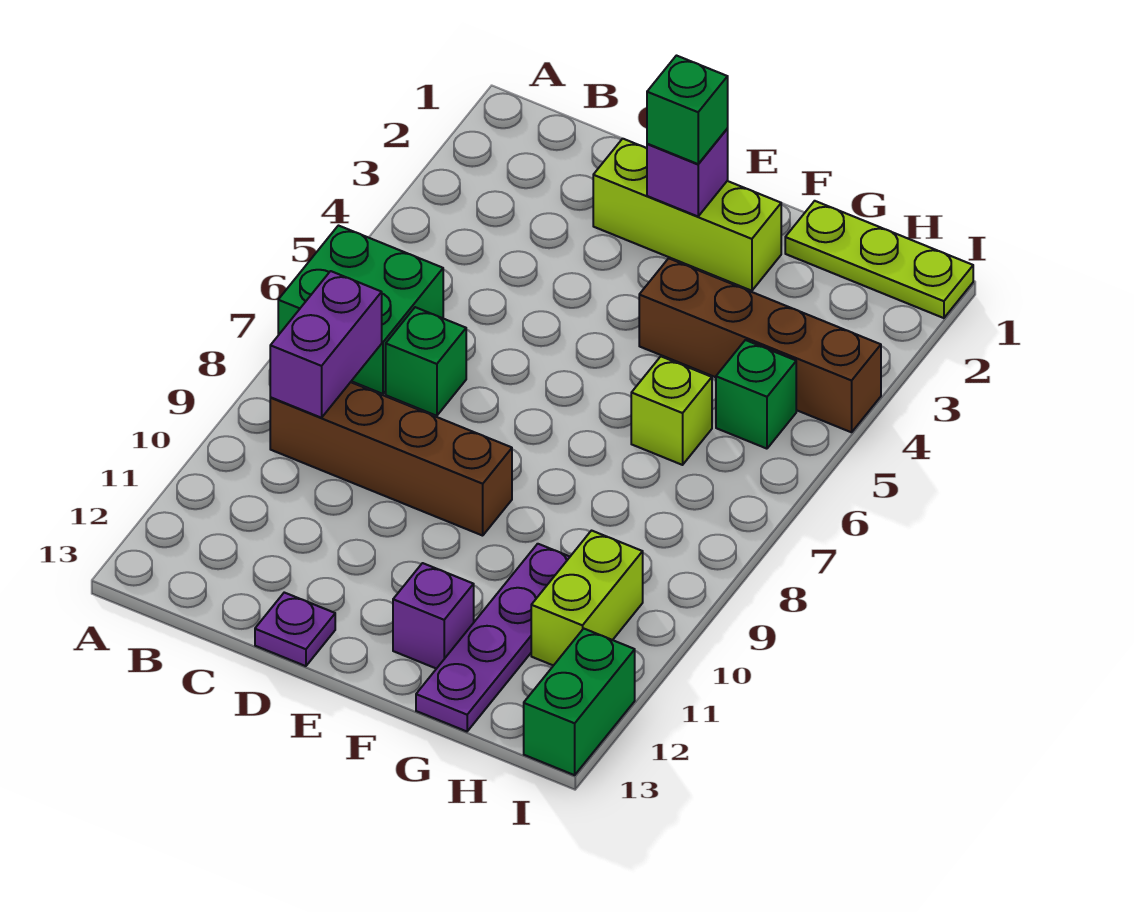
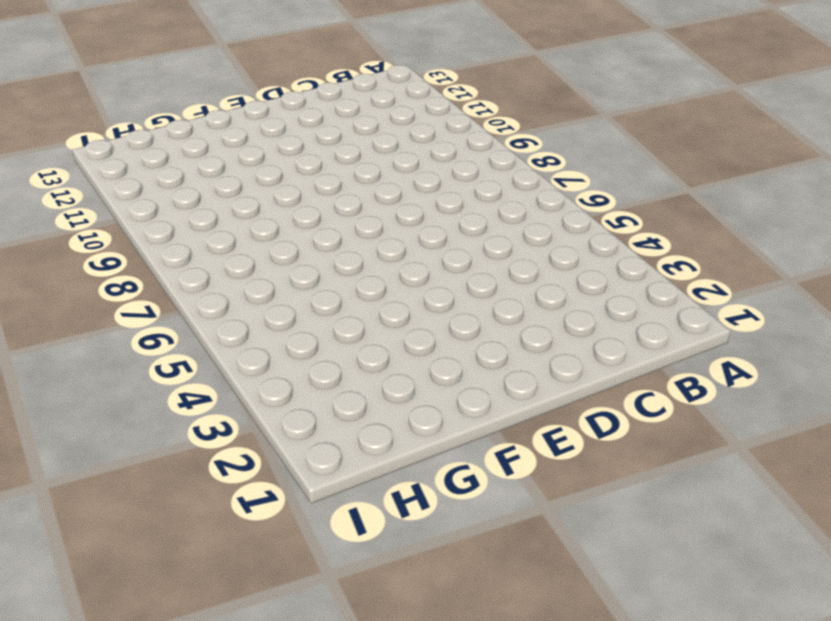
none -> green brick A6:B7 level 1
none -> brown brick B9:E9 level 1
none -> green brick C7 level 1

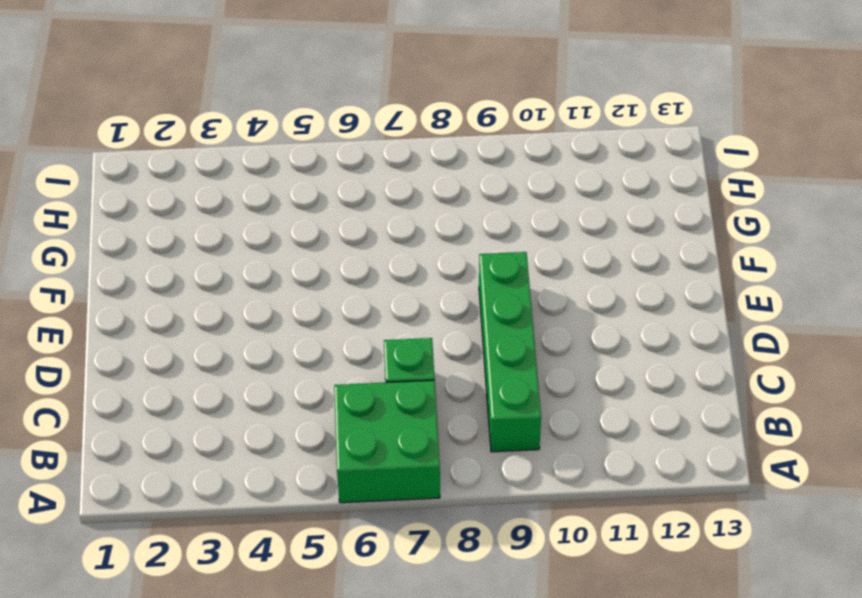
green brick B9:E9 level 1 -> brown brick B9:E9 level 1
none -> lime brick D2:F2 level 1
none -> purple plate D13 level 1
none -> brown brick F4:I4 level 1

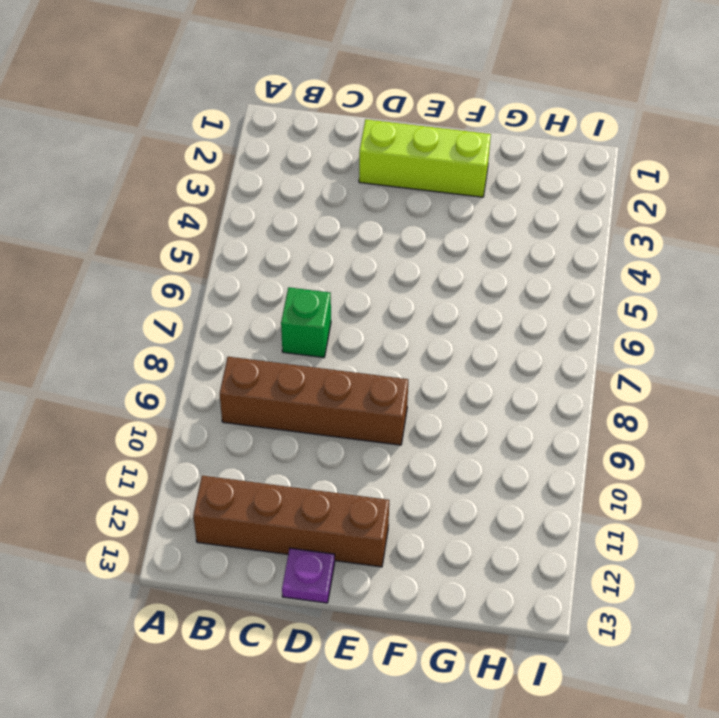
brown brick B12:E12 level 1 -> brown brick F4:I4 level 1
none -> green brick A6:B7 level 1
none -> purple brick F12 level 1
none -> lime plate G1:I1 level 1

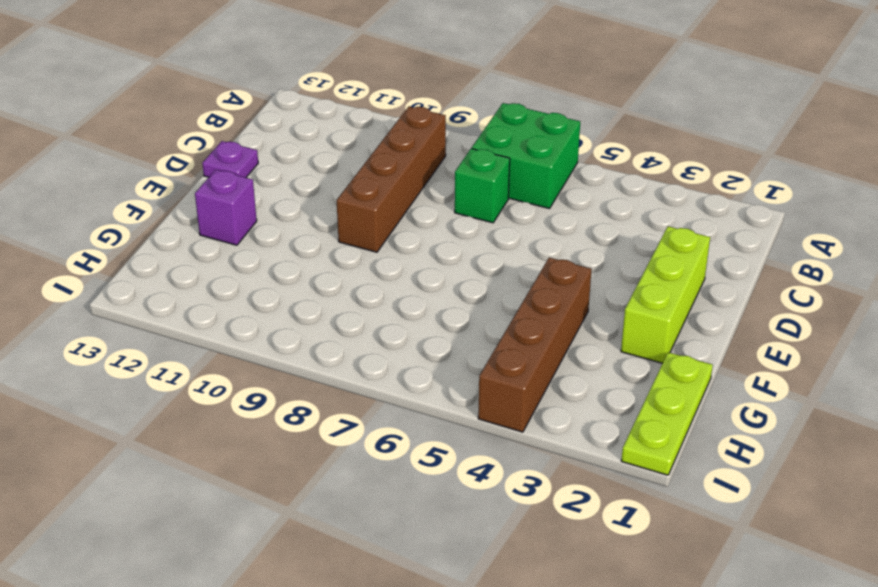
none -> lime brick G6 level 1
none -> purple plate G10:G13 level 1
none -> green brick H5 level 1

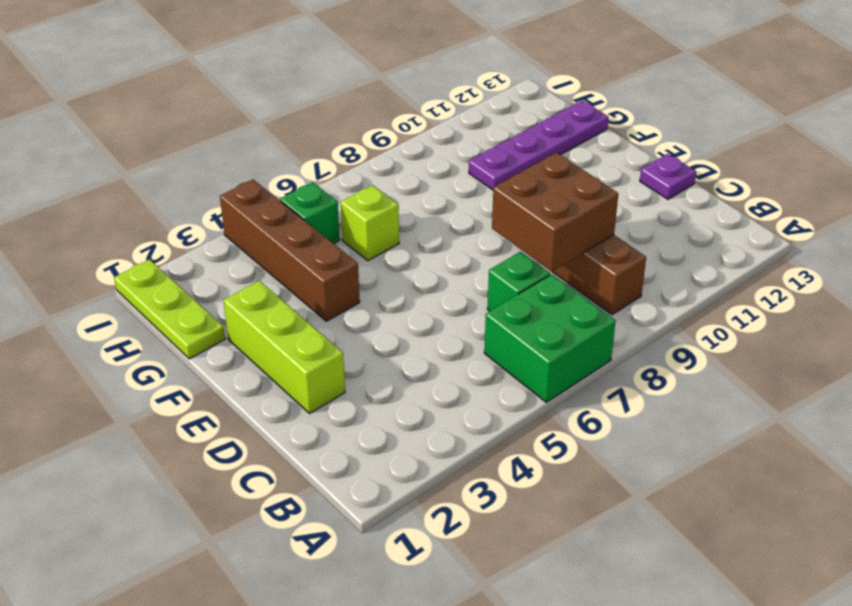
brown brick C8:D9 level 2 -> none
none -> purple brick F12 level 1
none -> lime brick H10:H11 level 1
none -> green brick I12:I13 level 1

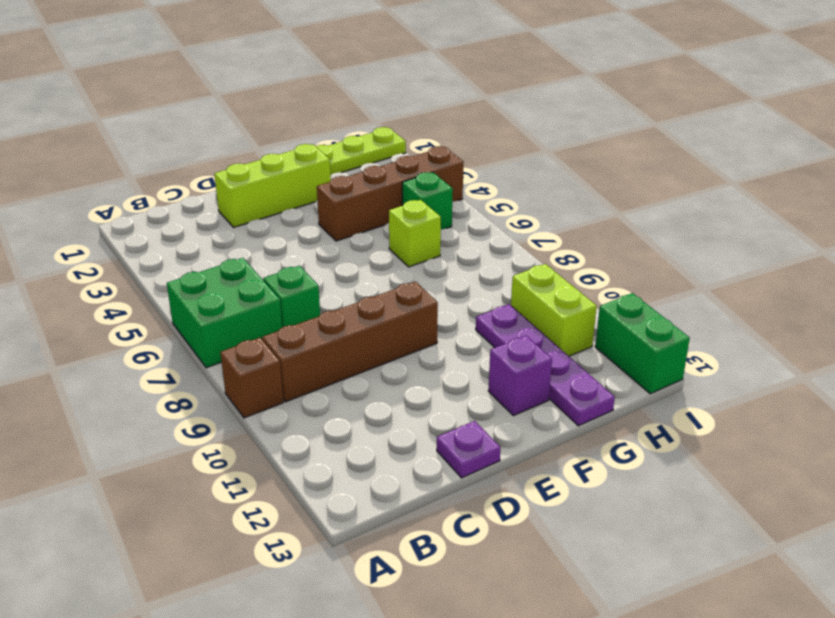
brown brick A9 level 1 -> none
none -> purple brick B8:B9 level 2
none -> purple brick E2 level 2
none -> green brick E2 level 3

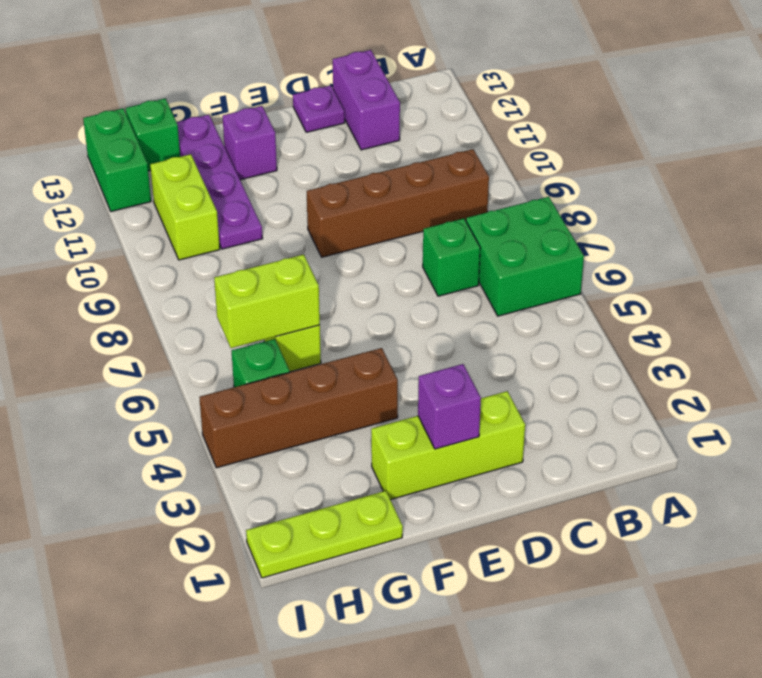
purple brick C12:C13 level 1 -> purple brick B8:B9 level 2
lime brick G6:H6 level 2 -> none
green brick H13 level 1 -> green brick E2 level 3

